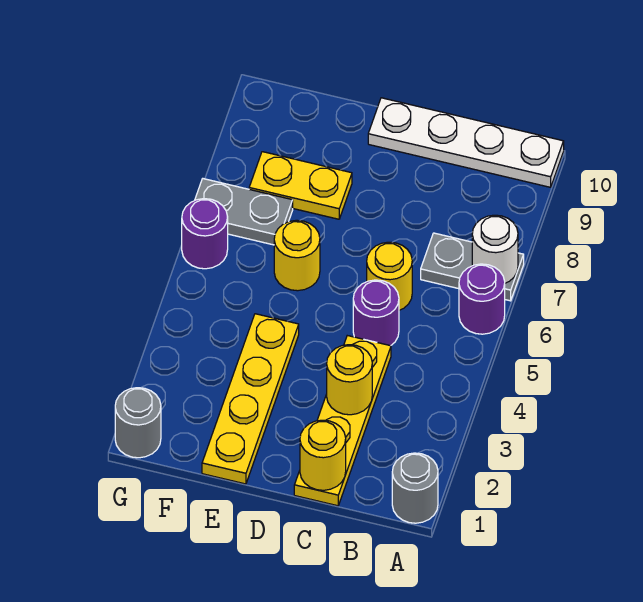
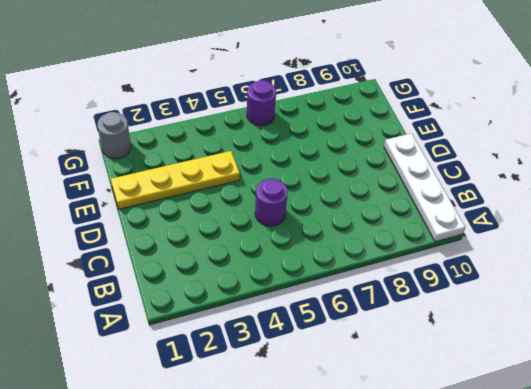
none -> grey round brick A1 level 1
none -> purple round brick A6 level 1
none -> grey plate A7:B7 level 1

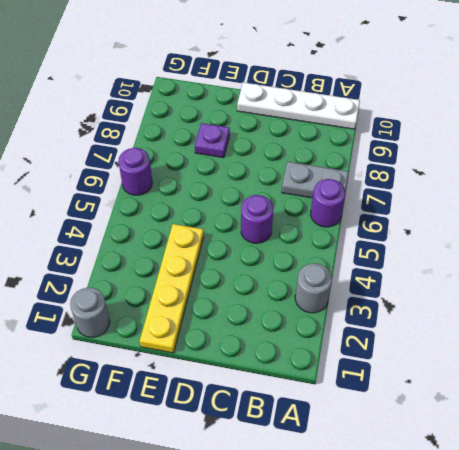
grey round brick A3 level 1 -> grey round brick A1 level 1
purple plate E8 level 1 -> yellow plate E8:F8 level 1
none -> yellow plate C1:C4 level 1
none -> yellow round brick C6 level 1
none -> yellow round brick E6 level 1

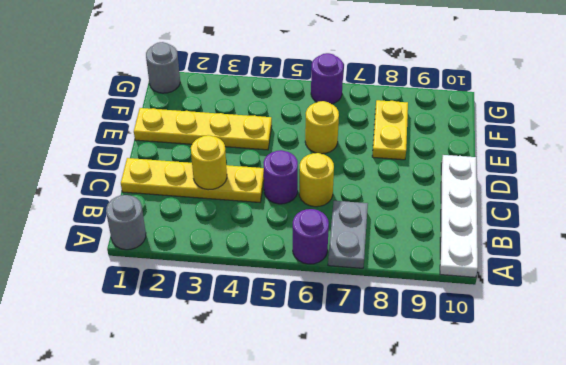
none -> grey plate F7:G7 level 1
none -> white round brick A7 level 2
none -> yellow round brick C1 level 2

